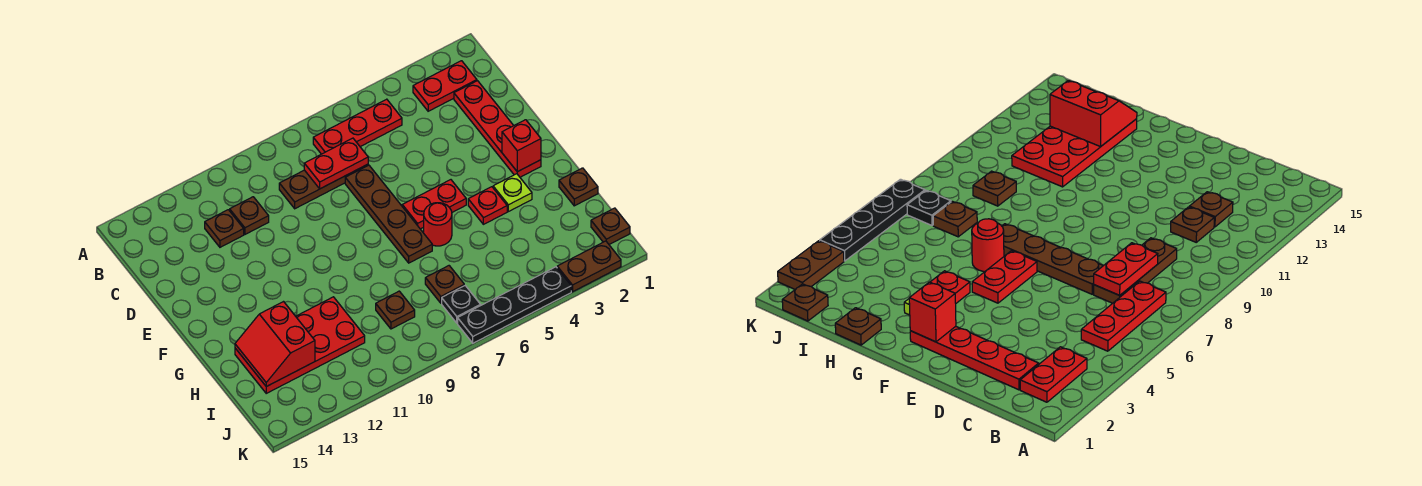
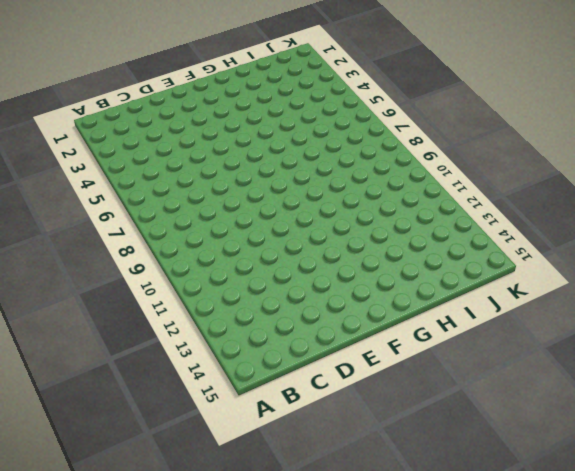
none -> red plate B2:B3 level 1
none -> red plate B5:B7 level 1
none -> red plate C2:F2 level 1

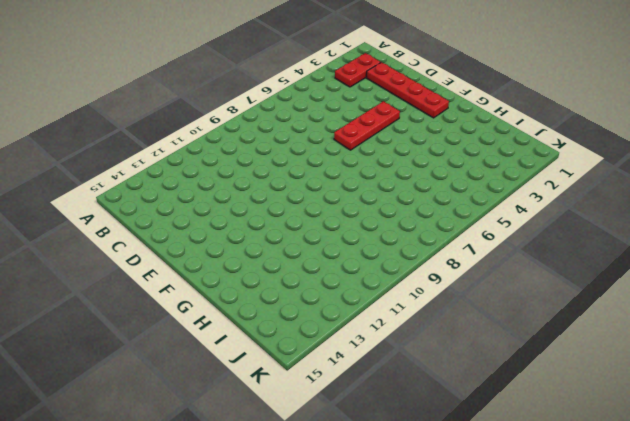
red plate E4:E6 level 1 -> red plate B5:B7 level 1
none -> brown plate C7:C9 level 1
none -> brown plate C11 level 1
none -> brown plate C12 level 1

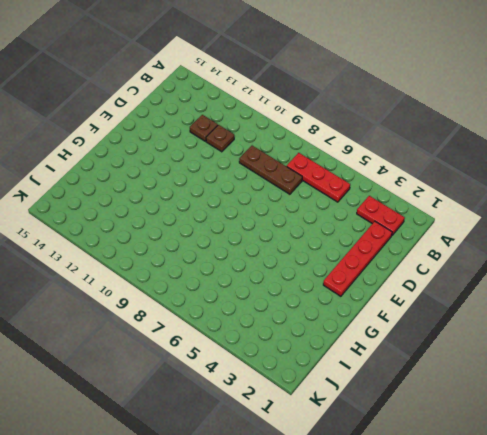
none -> brown plate D7:G7 level 1
none -> red plate F5:F6 level 1
none -> lime plate G3 level 1

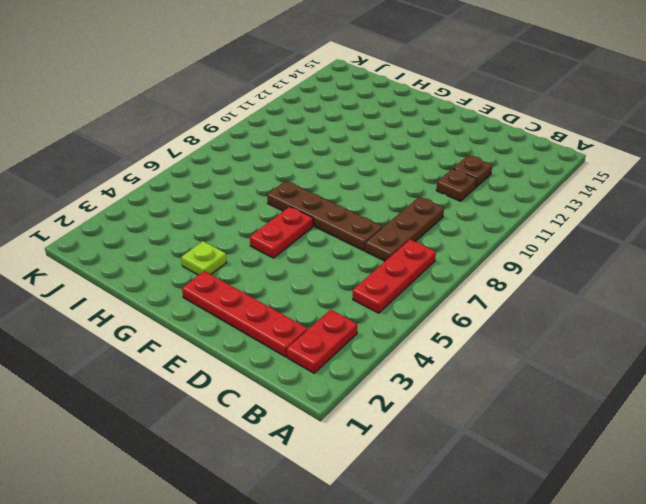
none -> red plate G4 level 1
none -> red round brick G6 level 1
none -> brown plate H1 level 1

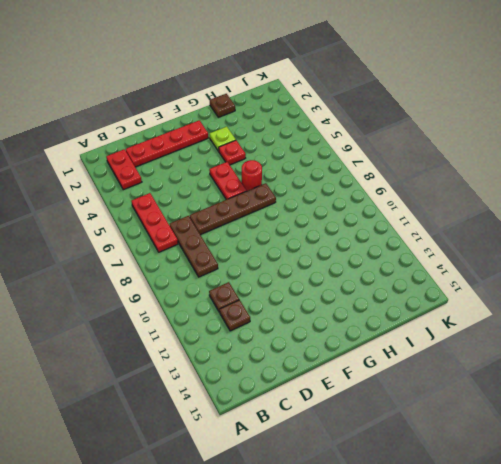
none -> red plate H11:I14 level 1
none -> brown plate I7 level 1
none -> brown plate I9 level 1

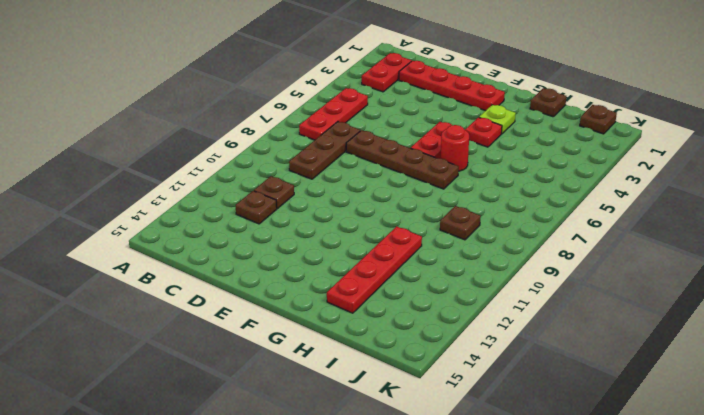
red plate H11:H14 level 1 -> red plate H11:I14 level 1
none -> brown plate I7 level 1
none -> black plate J7 level 1
none -> brown plate K2:K3 level 1

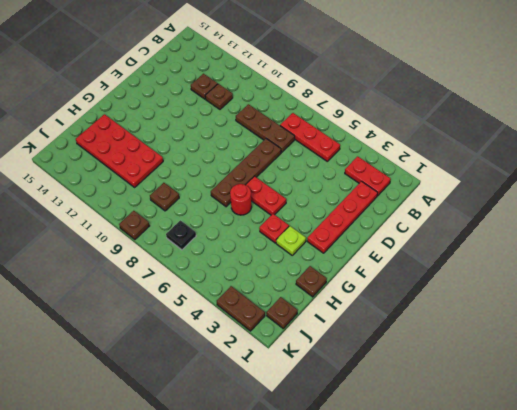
brown plate K9 level 1 -> brown plate I7 level 1
none -> black plate K4:K7 level 1
none -> red plate C7:C8 level 2
none -> red brick F2 level 2

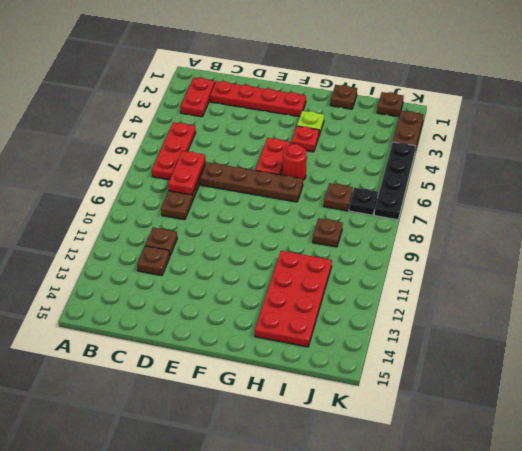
none -> red brick F2 level 2
none -> red slope H13:I14 level 2 top 13

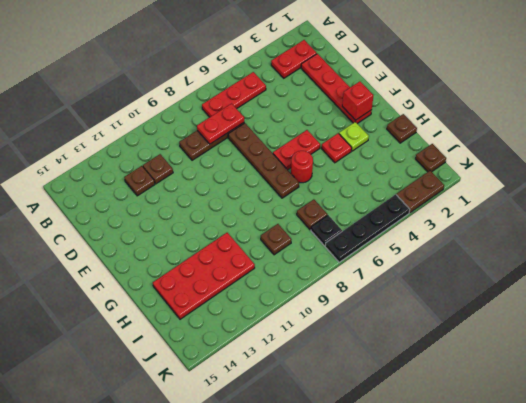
none -> red slope H13:I14 level 2 top 13

